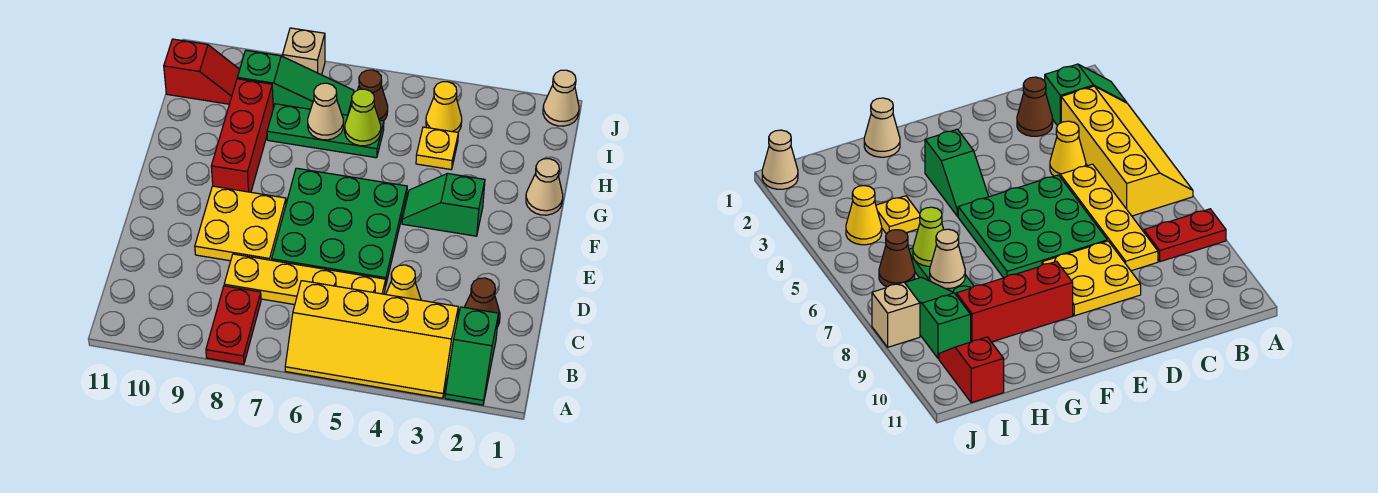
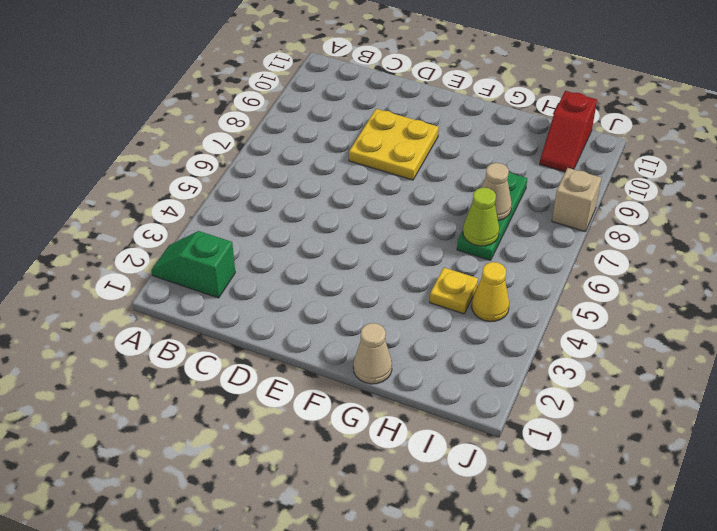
none -> yellow slope A3:B6 level 1 top B
none -> red plate A8:B8 level 1
none -> brown cone C2 level 1

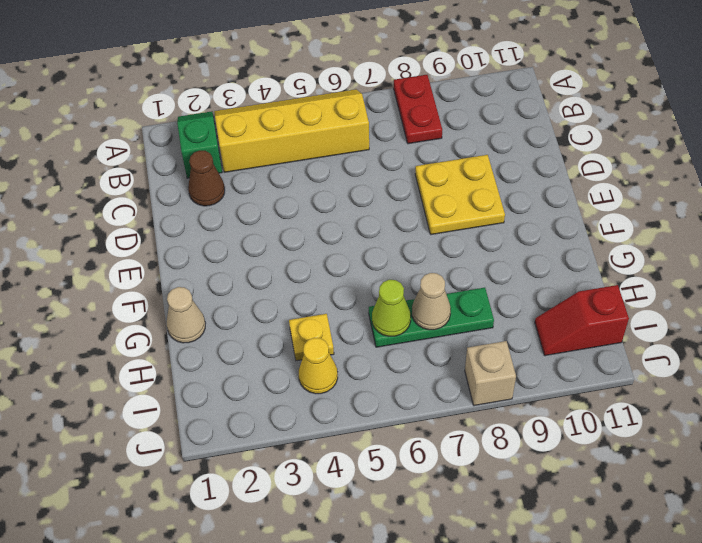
none -> yellow cone C4 level 1
none -> yellow plate C5:C8 level 1
none -> green plate D5:F7 level 1

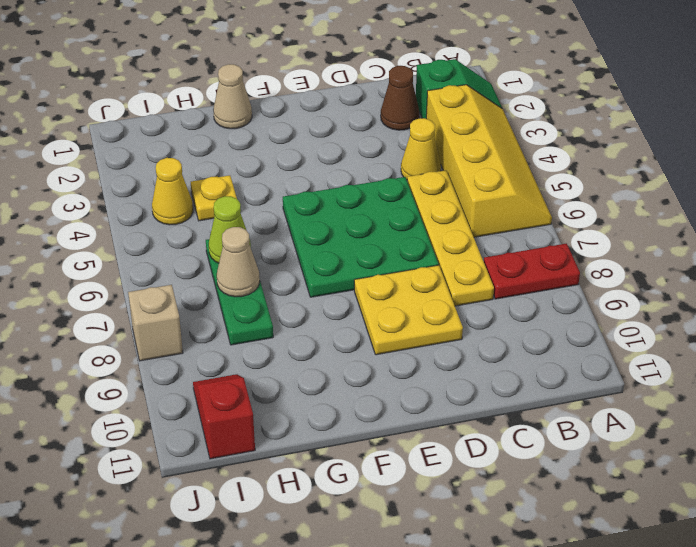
none -> green slope F3:F4 level 1 top 3
none -> red brick F9:H9 level 1
none -> brown cone I6 level 1

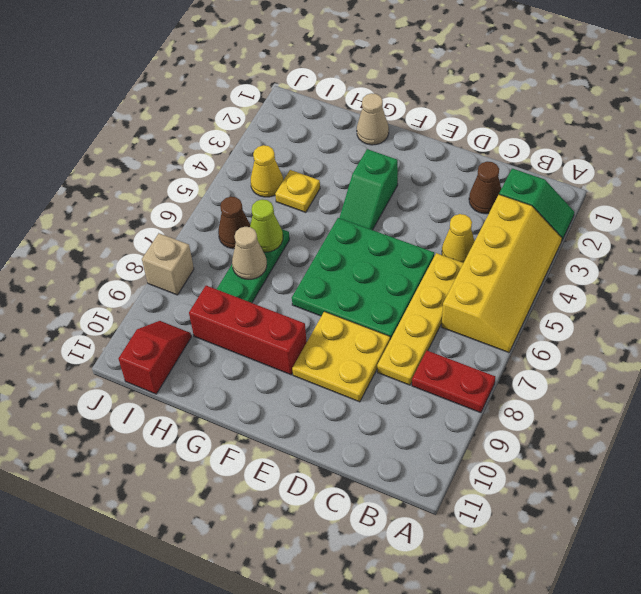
none -> green slope I7:I9 level 1 top 9
none -> tan cone J1 level 1

